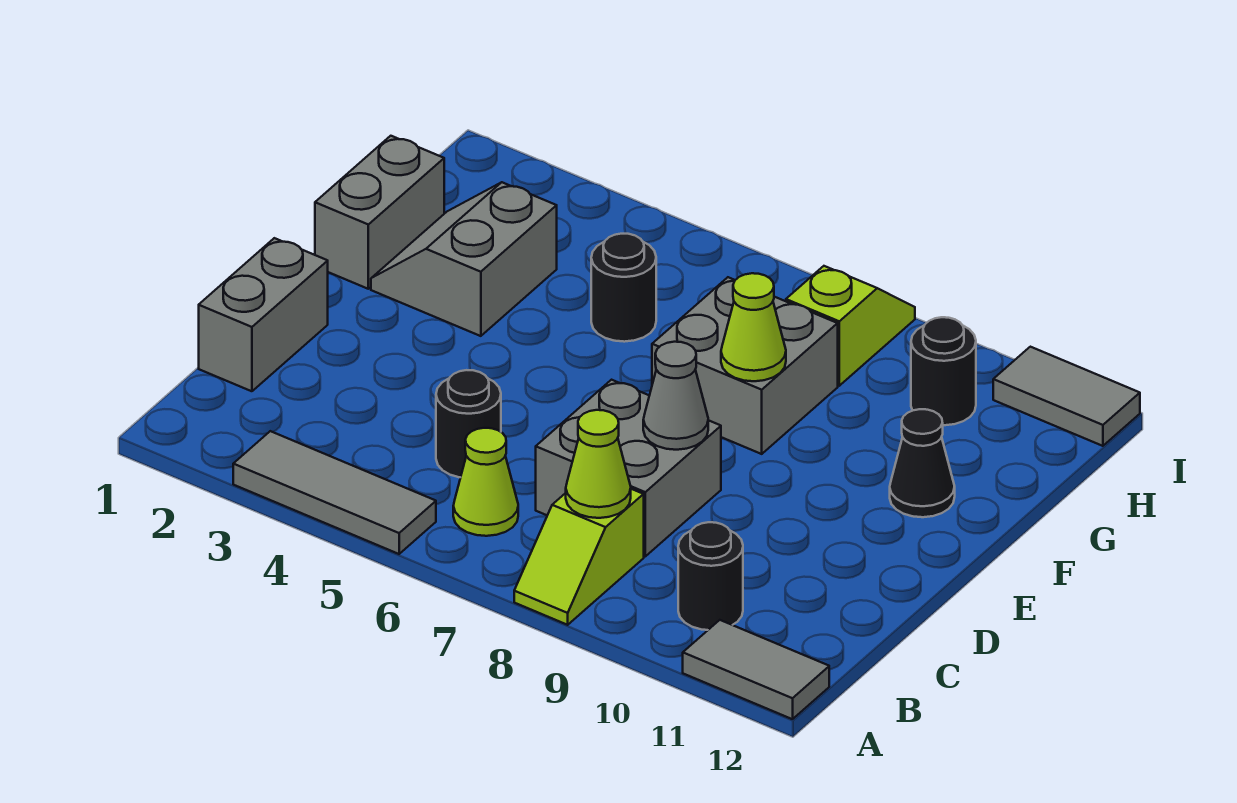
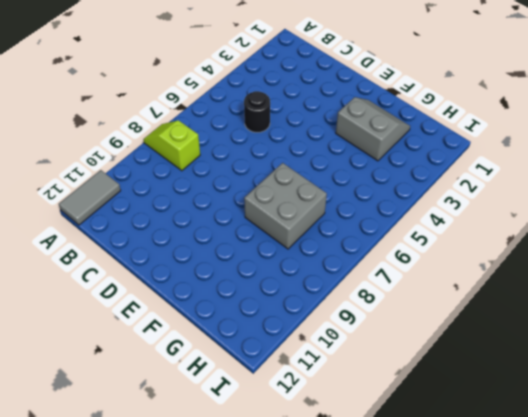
none -> grey tile A3:A5 level 1
none -> lime cone B6 level 1
none -> black round brick B10 level 1

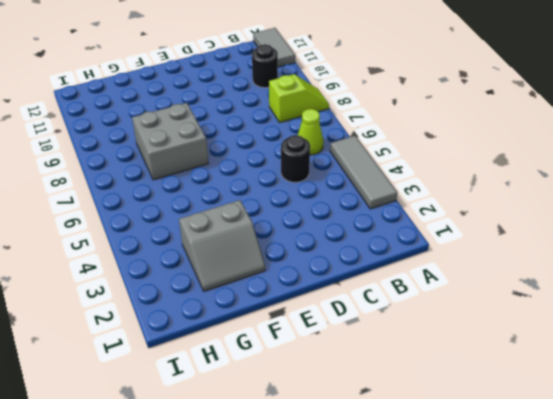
none -> grey brick C1:D1 level 1
none -> grey brick C7:D8 level 1
none -> grey brick F1:G1 level 1

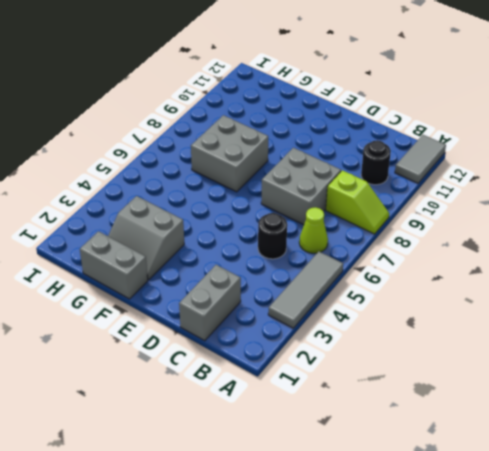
grey brick C1:C2 level 1 -> grey brick C1:D1 level 1
none -> black cone F11 level 1
none -> black round brick G5 level 1
none -> lime slope H8:I8 level 1 top H

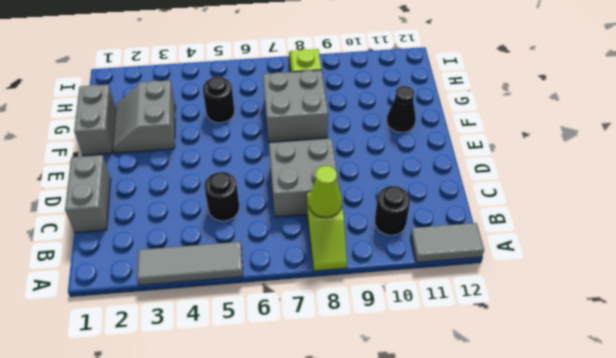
none -> lime cone B6 level 1
none -> black round brick H10 level 1
none -> grey tile I11:I12 level 1

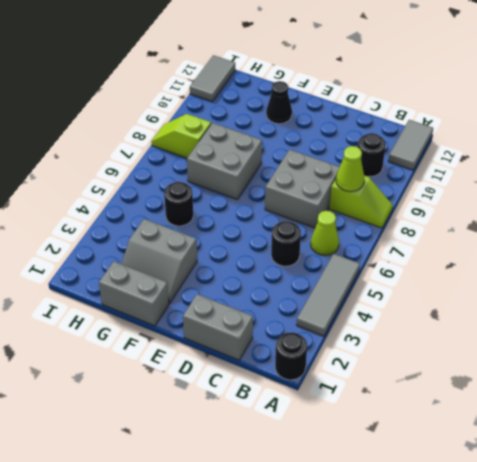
black round brick A1 level 1 -> black round brick H10 level 1
none -> grey cone D8 level 2
none -> lime cone F8 level 2

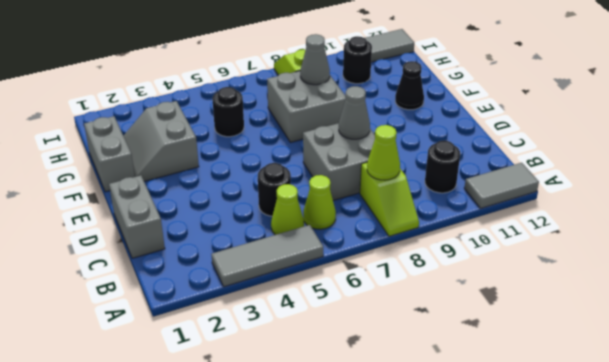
lime cone B5 level 1 -> lime cone F8 level 2
grey cone G8 level 2 -> none

